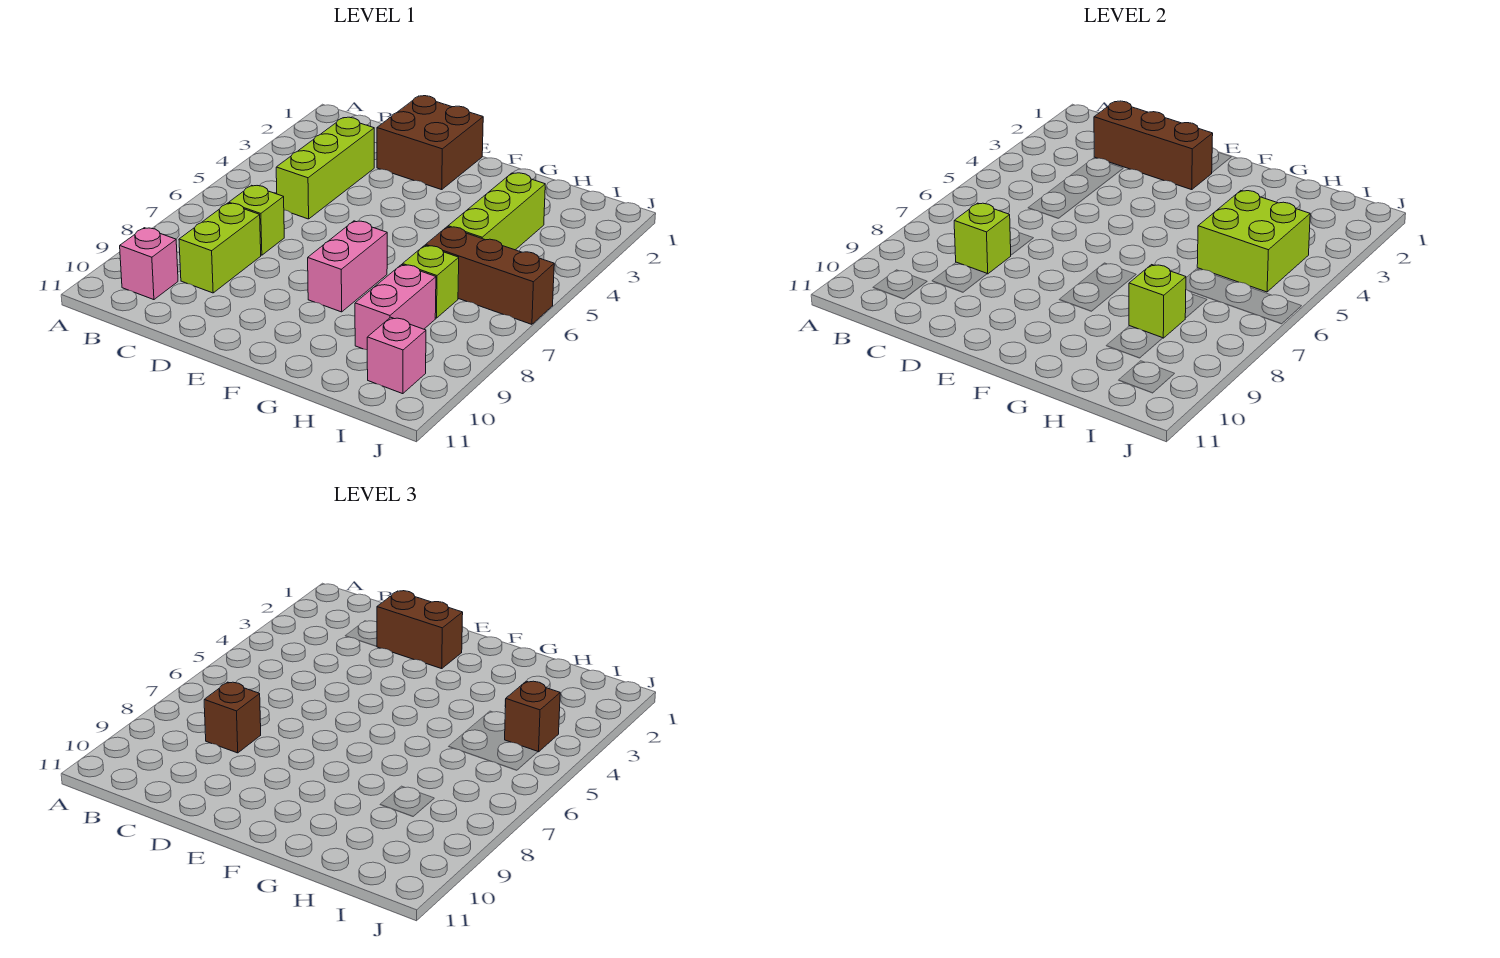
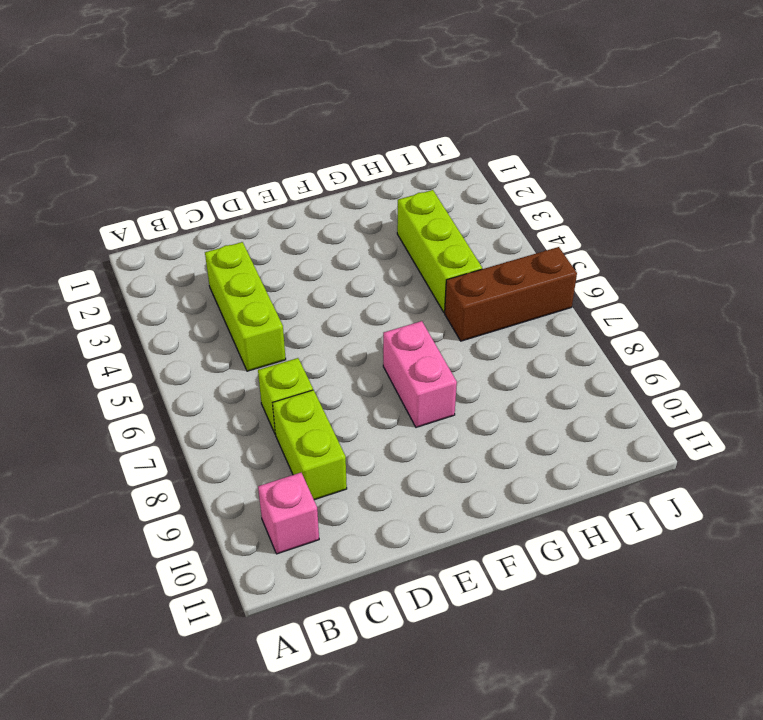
none -> brown brick D1:E2 level 1
none -> lime brick H7 level 1
none -> pink brick H8:H9 level 1

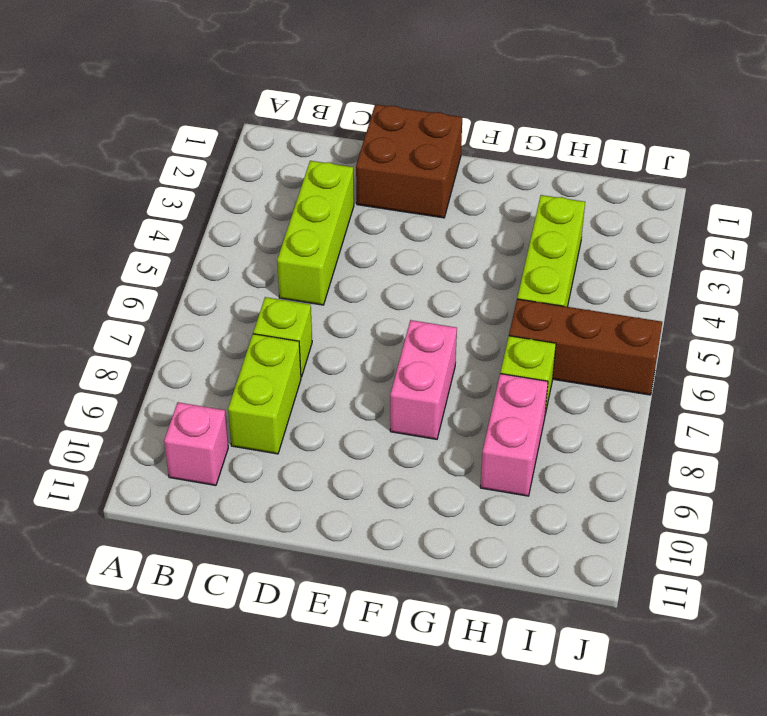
none -> pink brick I10 level 1
none -> brown brick C2:E2 level 2
none -> lime brick C8 level 2

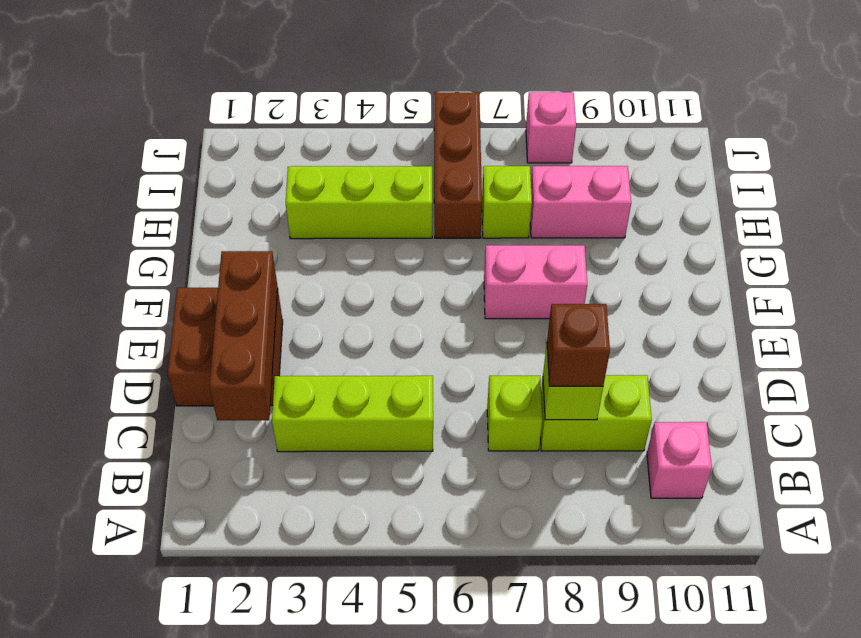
pink brick J8 level 1 -> pink brick I10 level 1
none -> lime brick H4:I5 level 2
none -> lime brick H8 level 2
none -> brown brick D2:E2 level 3

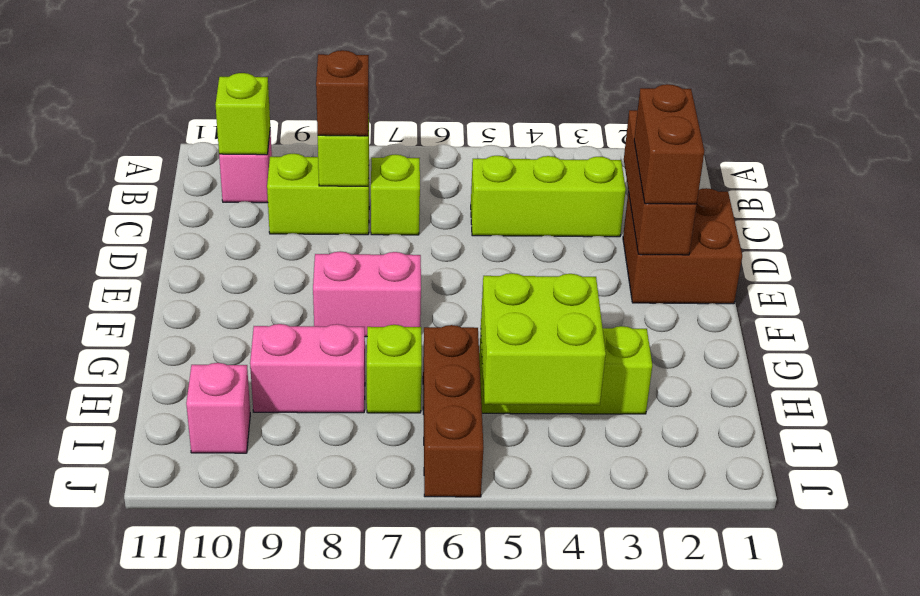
lime brick B10 level 2 -> lime brick H8 level 2
none -> brown brick I4 level 3

